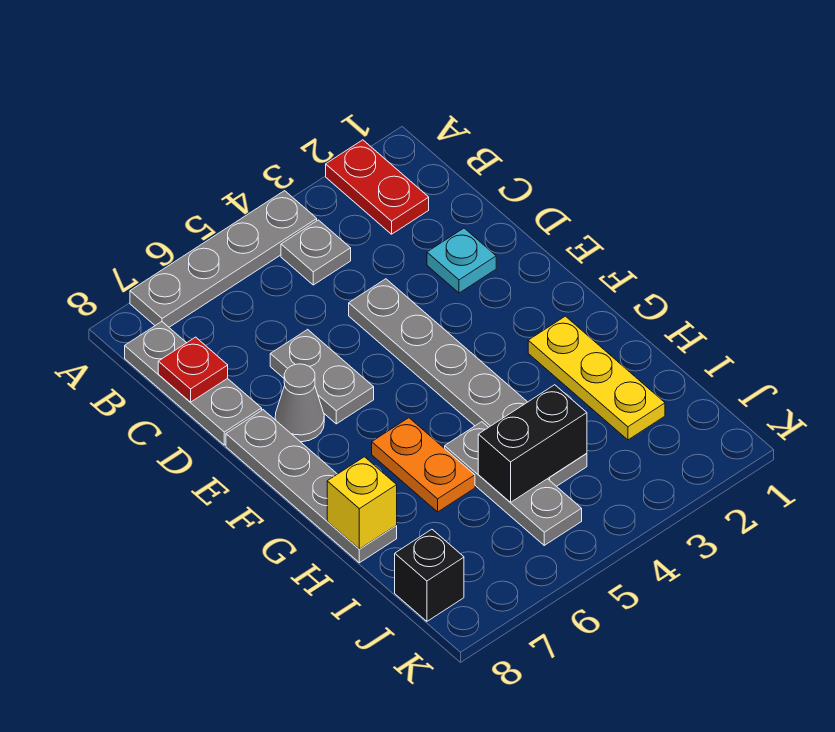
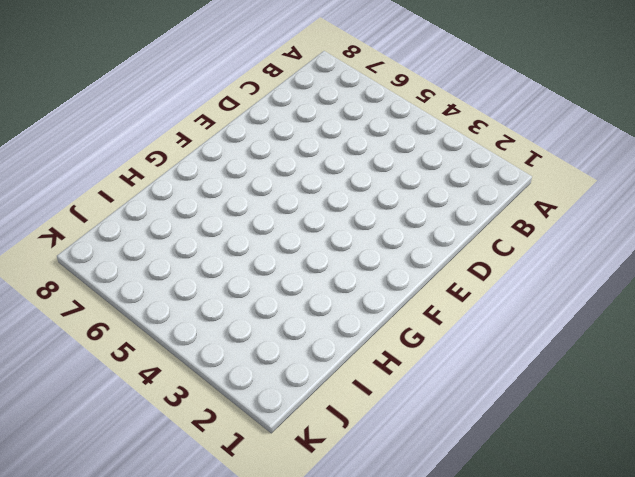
none -> red plate A2:B2 level 1
none -> grey plate A4:A7 level 1
none -> grey plate B4 level 1

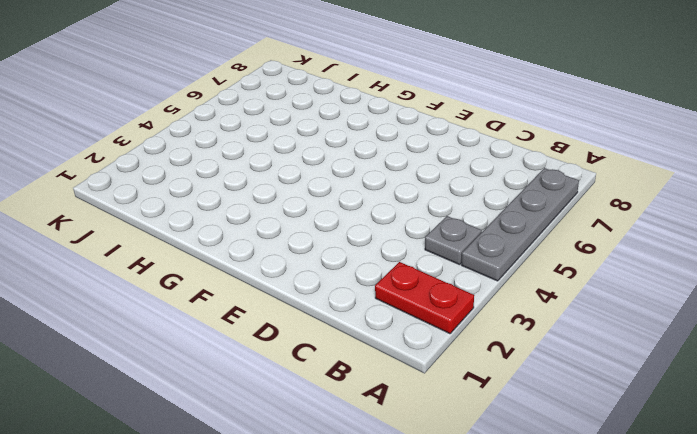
none -> grey plate B8:D8 level 1
none -> cyan plate D2 level 1
none -> grey plate D4:I4 level 1

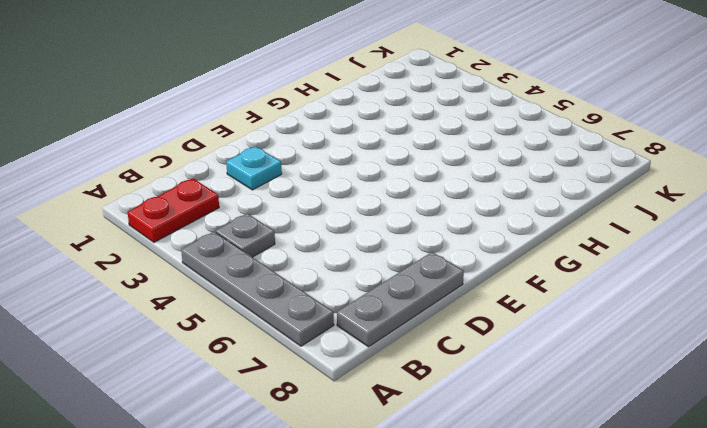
none -> grey plate D4:I4 level 1
none -> grey plate D6:E6 level 1
none -> grey cone E7 level 1

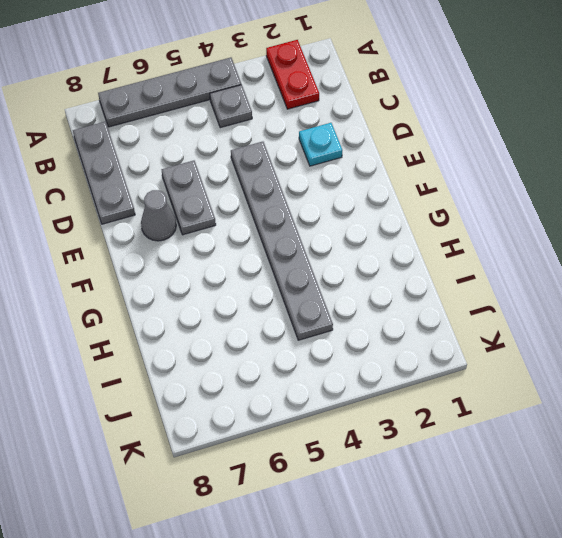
none -> grey plate E8:H8 level 1
none -> yellow plate G2:I2 level 1
none -> orange plate G6:H6 level 1

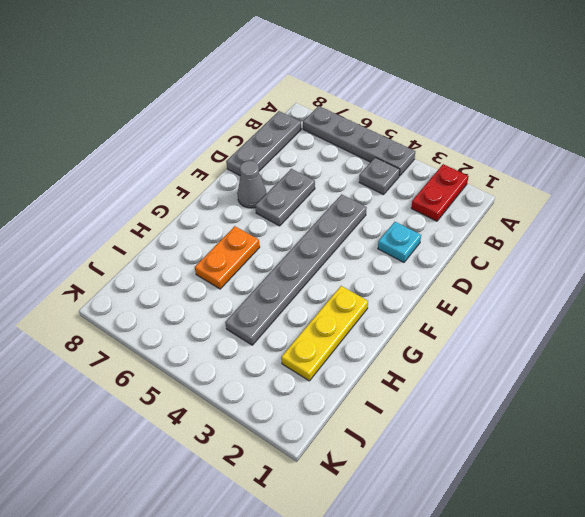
none -> grey plate E8:H8 level 1
none -> grey plate H5:J5 level 1
none -> black brick J8 level 1

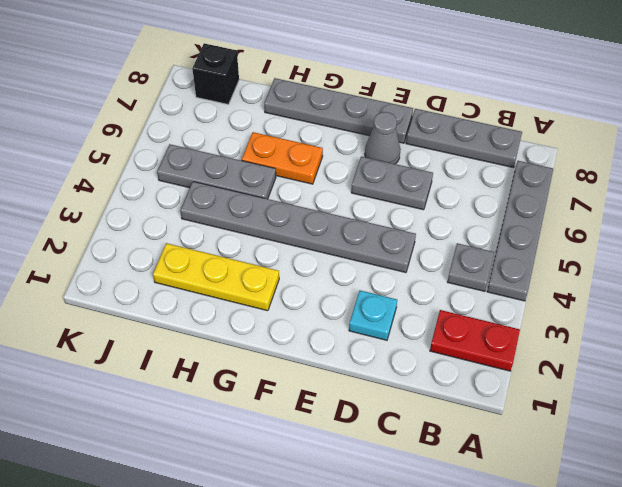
none -> red plate C8 level 2
none -> yellow brick H8 level 2
none -> black brick I4:I5 level 2

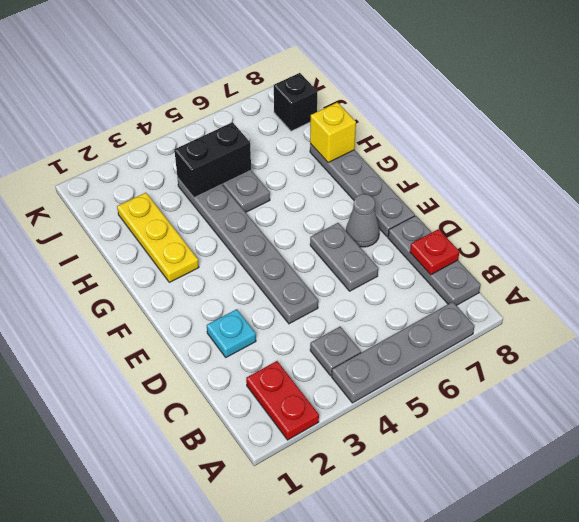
none -> orange plate G6:H6 level 1

